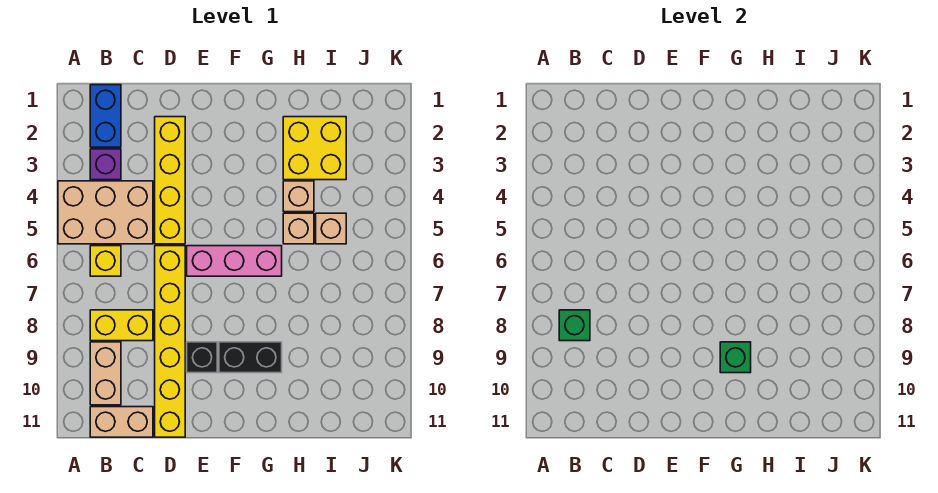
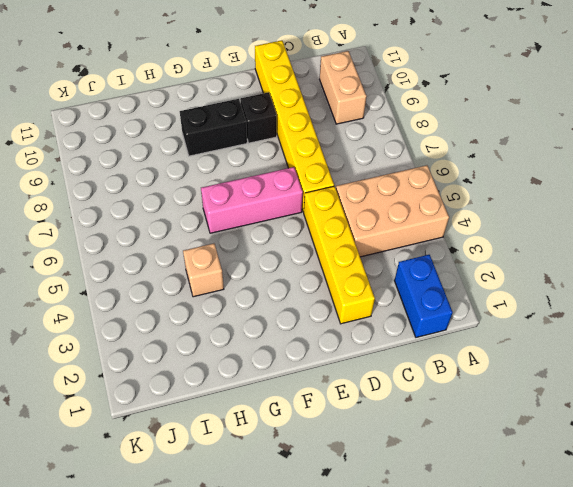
none -> purple brick B3 level 1
none -> yellow brick B6 level 1
none -> yellow brick B8:C8 level 1

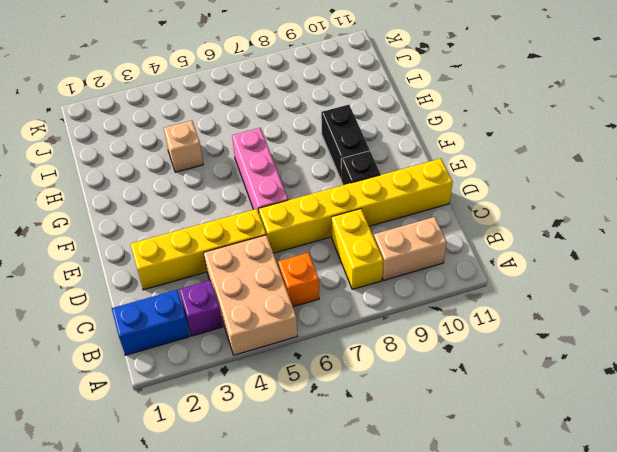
orange brick B6 level 1 -> yellow brick B6 level 1
none -> tan brick B11:C11 level 1
none -> yellow brick H2:I3 level 1
none -> tan brick H5 level 1

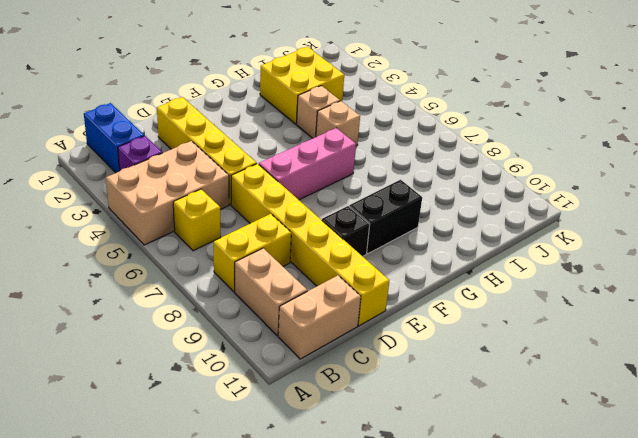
none -> tan brick I5 level 1
none -> green brick B8 level 2
none -> green brick G9 level 2

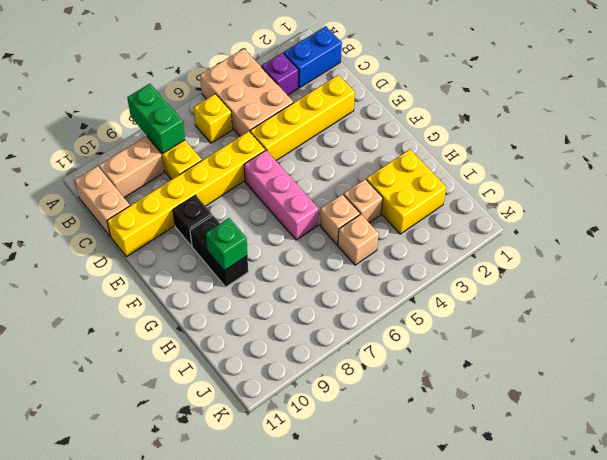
green brick A8:B8 level 2 -> green brick B8 level 2

